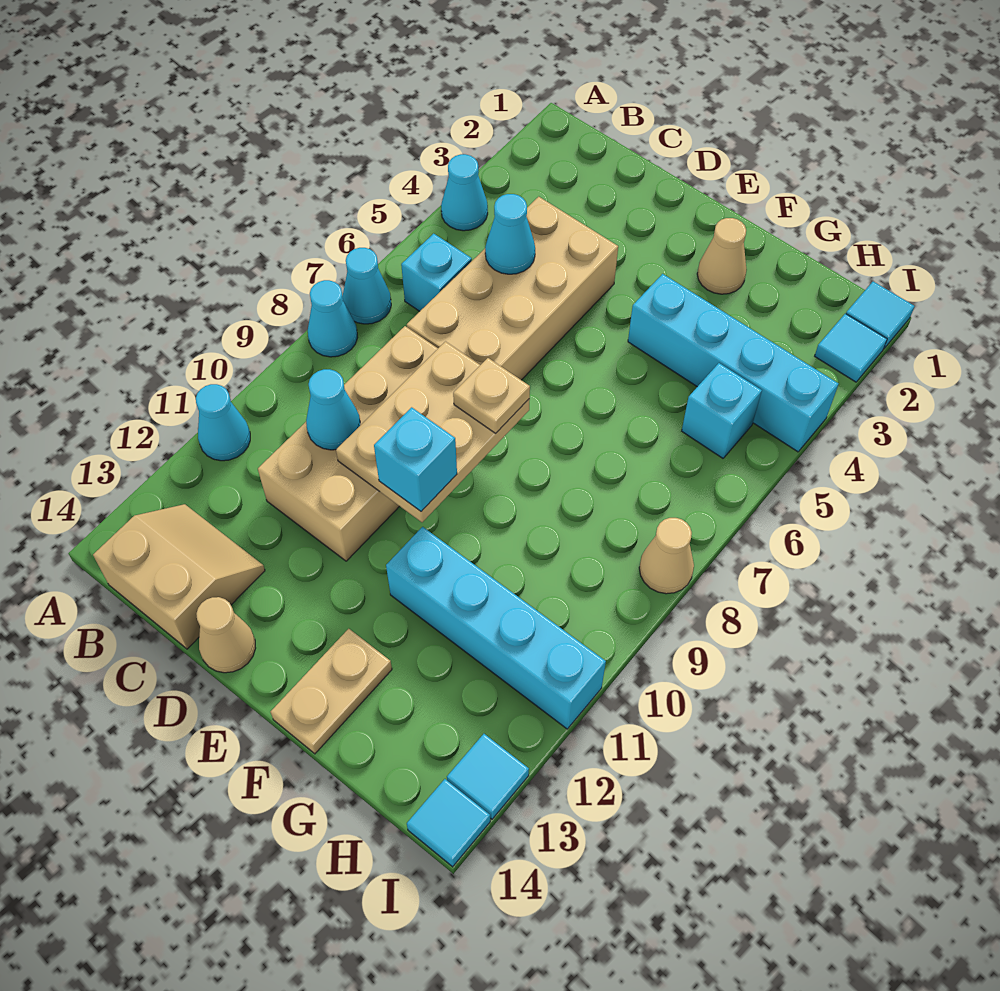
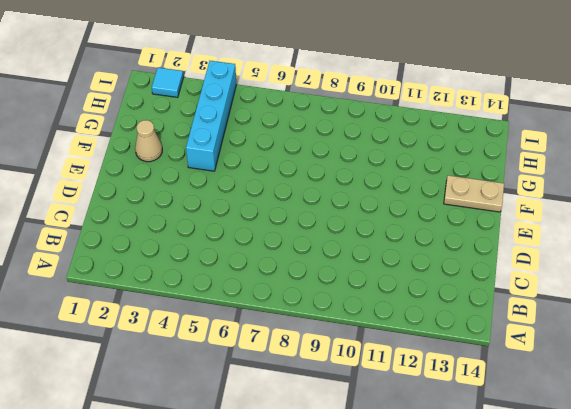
none -> cyan cone A4 level 1
none -> cyan cone A7 level 1
none -> cyan cone A8 level 1

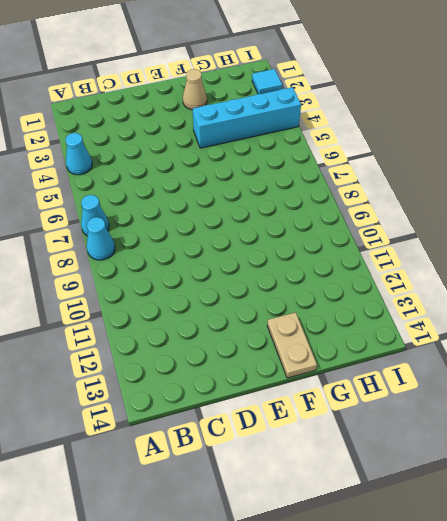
none -> cyan cone A11 level 1
none -> cyan brick B6 level 1
none -> tan slope B13:C14 level 1 top 14

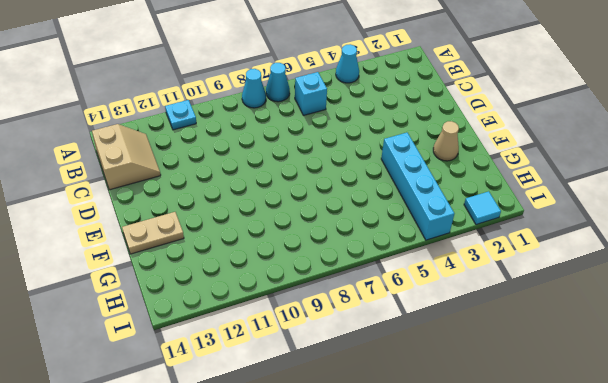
cyan plate A11 level 1 -> cyan cone A11 level 1
none -> tan brick C4:D7 level 1
none -> tan brick C8:D11 level 1
none -> tan cone D14 level 1

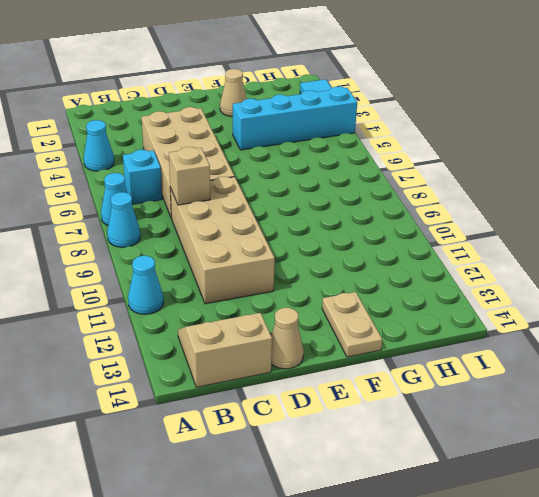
tan brick C8 level 2 -> none
none -> cyan brick F11:I11 level 1
none -> cyan brick H5 level 1
none -> cyan tile I1 level 1

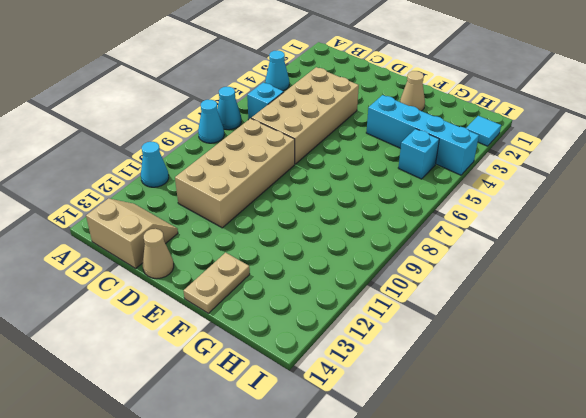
none -> cyan brick F11:I11 level 1
none -> cyan tile I1 level 1
none -> tan cone I8 level 1

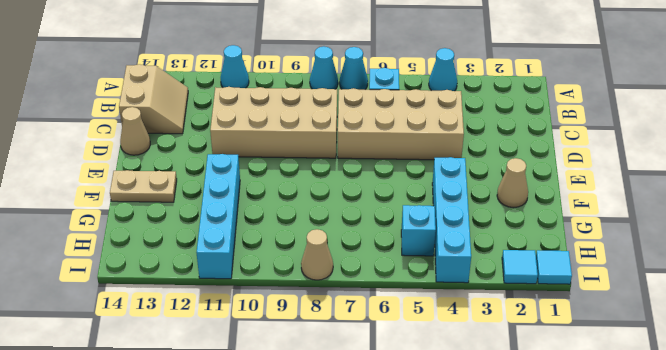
none -> cyan tile I13 level 1
none -> cyan tile I14 level 1
none -> cyan cone C5 level 2

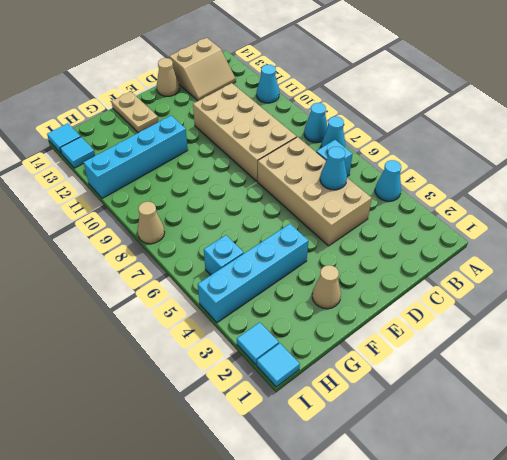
none -> cyan cone C10 level 2
none -> tan plate D8:E10 level 2
none -> tan plate E8 level 3

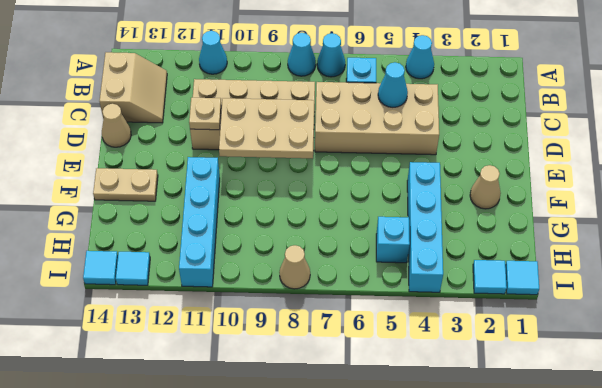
tan plate D11 level 2 -> tan plate E8 level 3
none -> cyan cone C10 level 2
none -> cyan brick E10 level 3

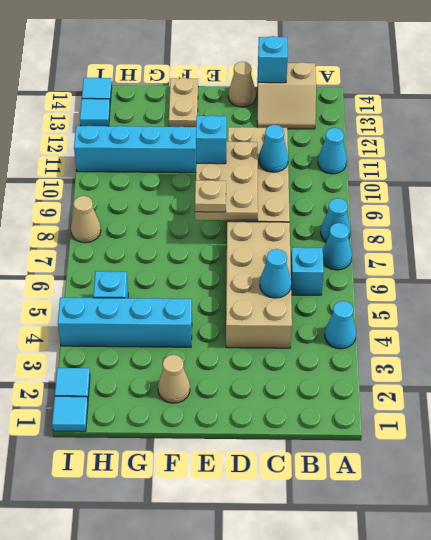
cyan brick C14 level 2 -> none

